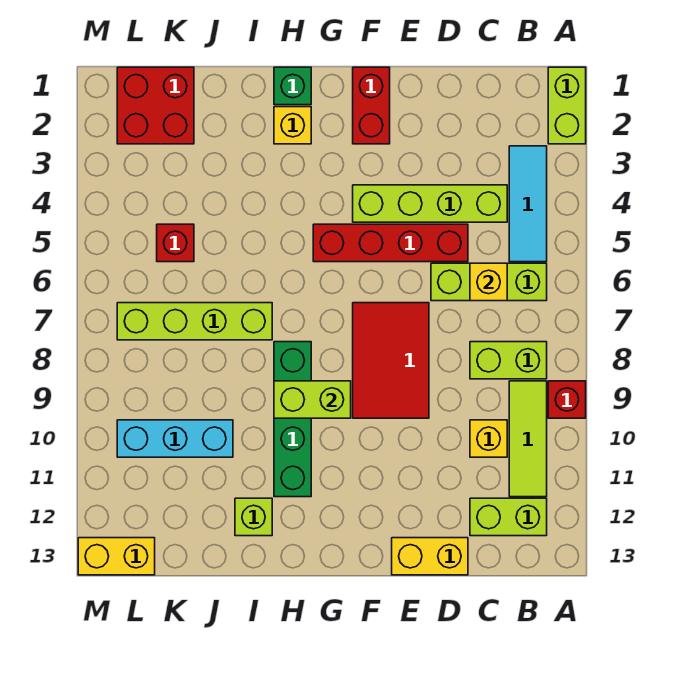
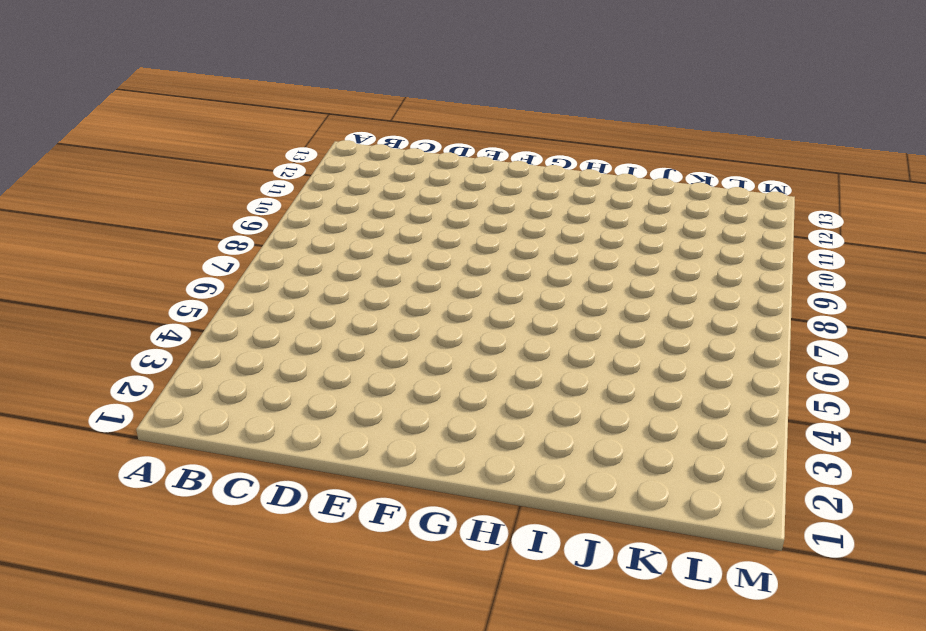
none -> lime brick A1:A2 level 1
none -> red brick A9 level 1
none -> cyan tile B3:B5 level 1

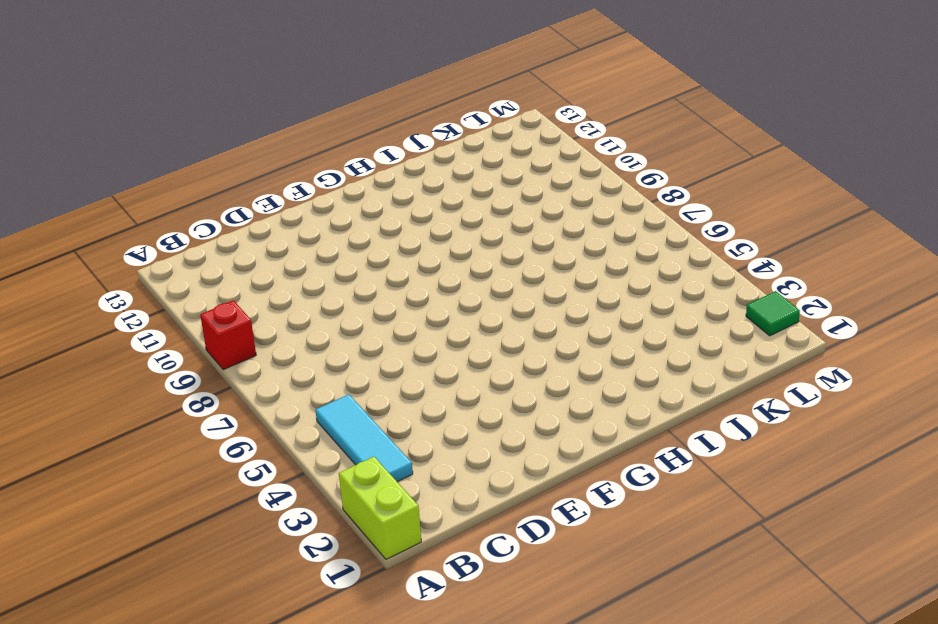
green tile M2 level 1 -> none
none -> lime brick B6:D6 level 1
none -> lime brick B8:C8 level 1
none -> lime tile B9:B11 level 1

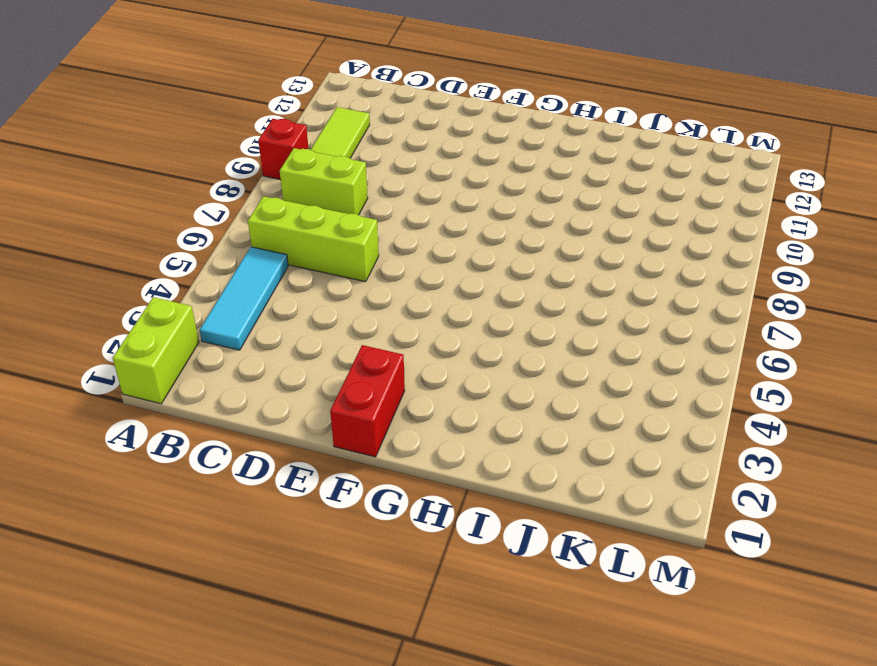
none -> lime brick B12:C12 level 1
none -> lime brick C4:F4 level 1
none -> yellow brick C10 level 1

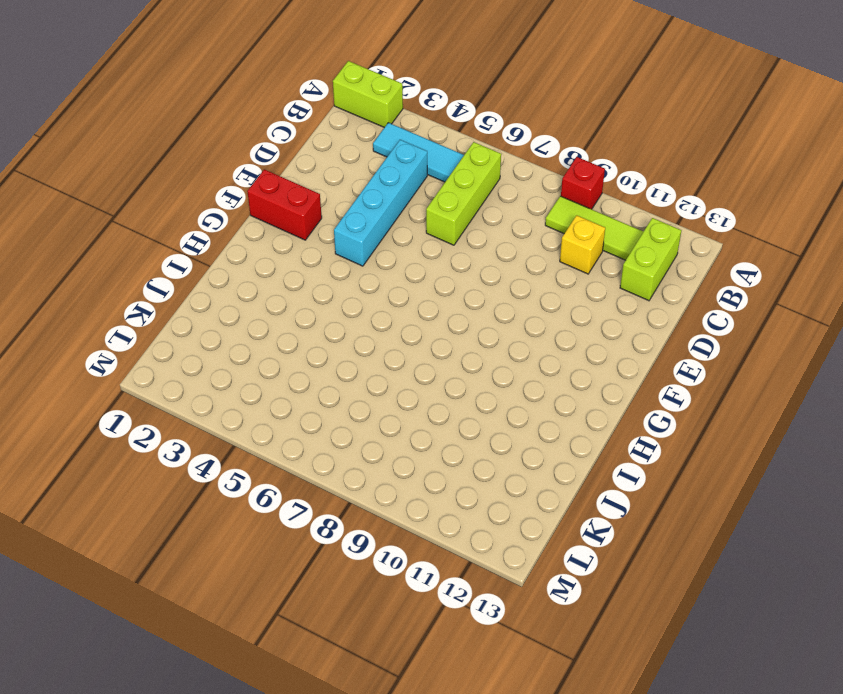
cyan brick C4:F4 level 1 -> lime brick C4:F4 level 1
none -> lime brick B8:C8 level 1
none -> red brick D5:G5 level 1
none -> yellow brick D13:E13 level 1

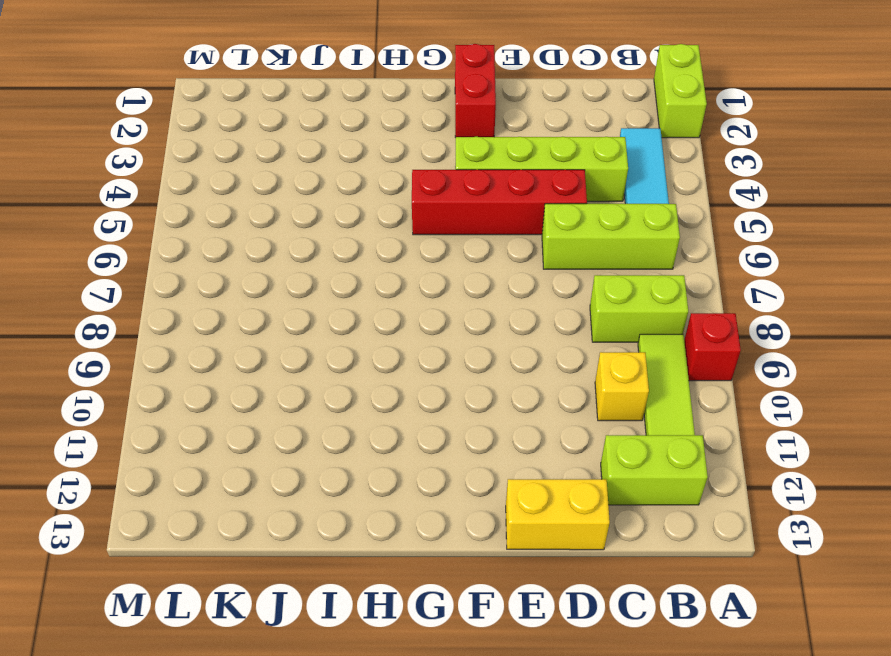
none -> red tile E7:F9 level 1
none -> green brick H1 level 1
none -> yellow brick H2 level 1

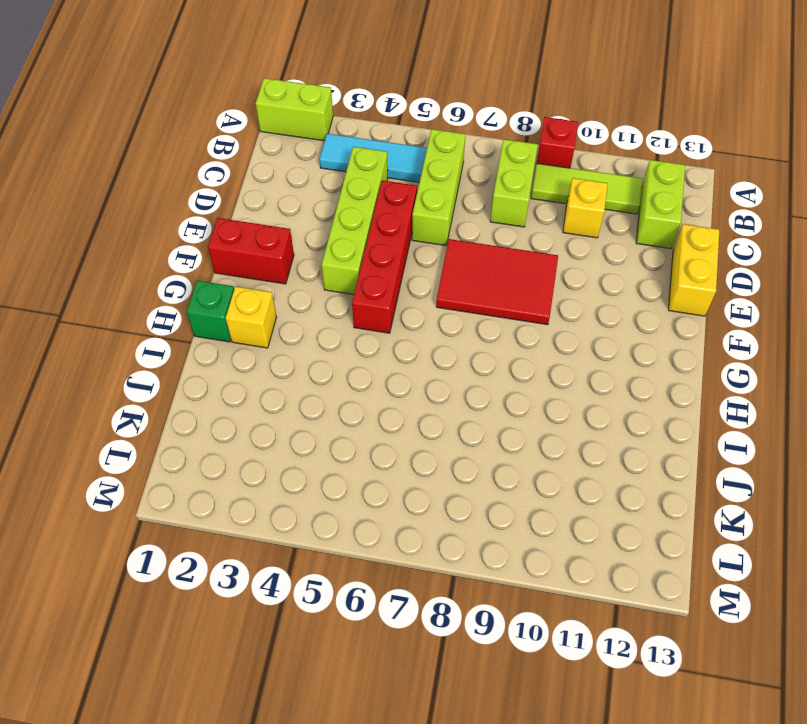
none -> green brick H8:H11 level 1
none -> lime brick I7:L7 level 1
none -> lime brick I12 level 1

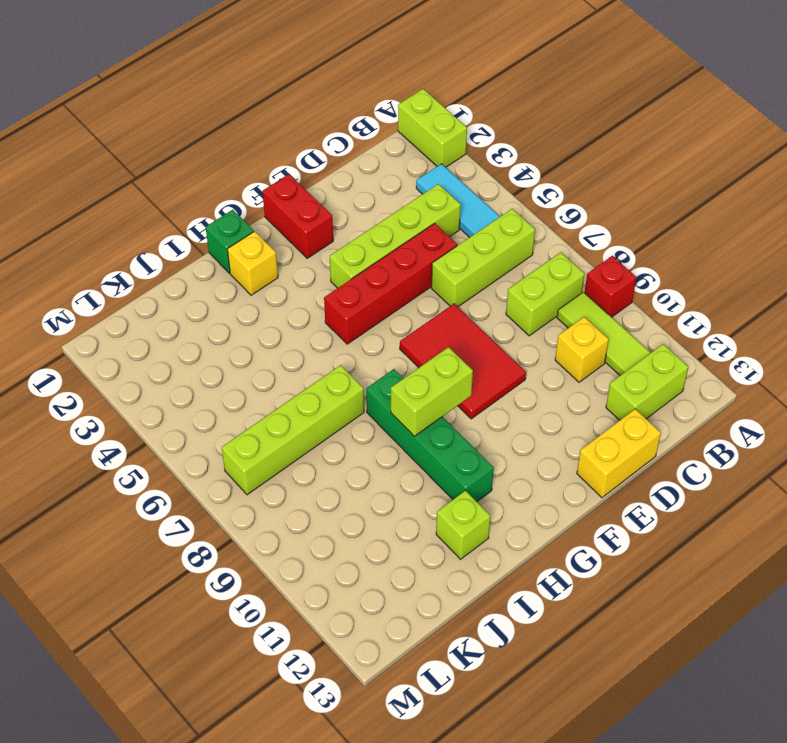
none -> cyan brick J10:L10 level 1
none -> red brick K1:L2 level 1
none -> red brick K5 level 1

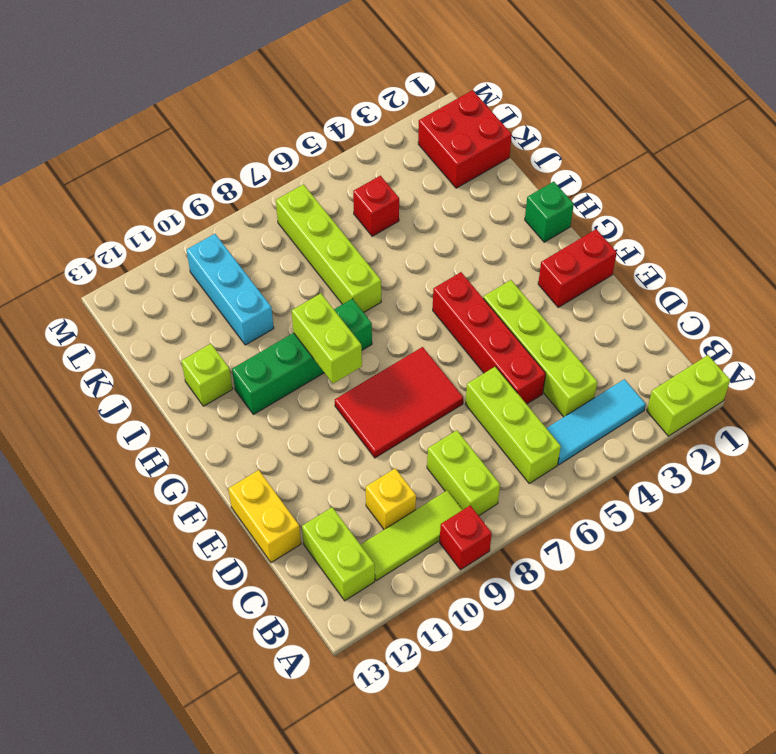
none -> yellow brick H2 level 1
none -> yellow brick L13:M13 level 1
none -> yellow brick C6 level 2

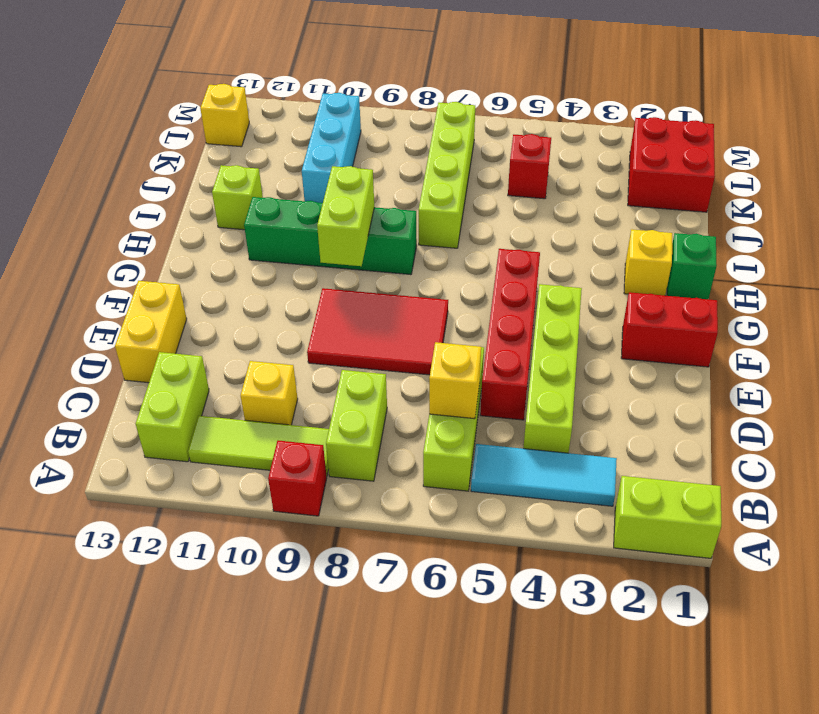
yellow brick L13 level 1 -> yellow brick L13:M13 level 1

